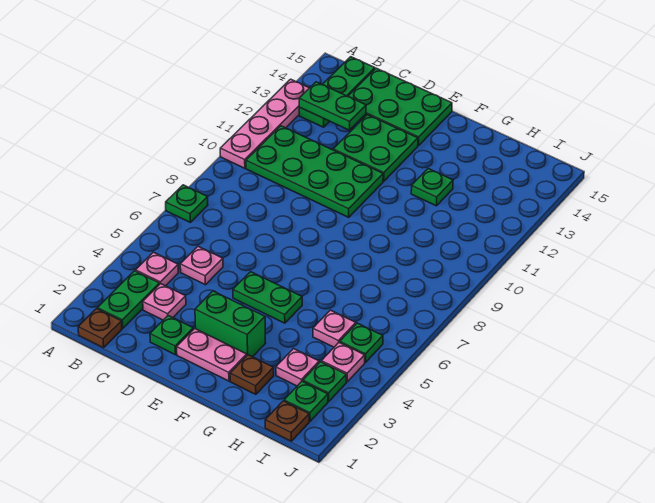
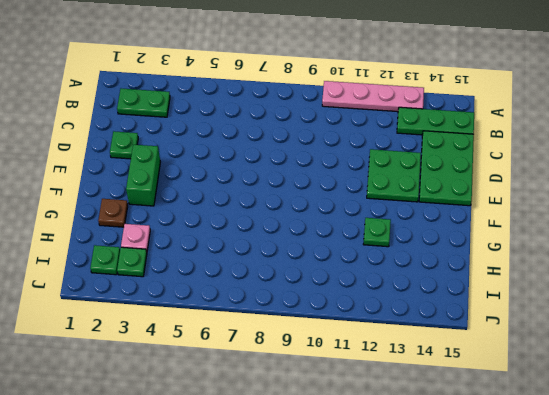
none -> green plate A7 level 1
none -> brown plate B1 level 1
none -> pink plate B4 level 1

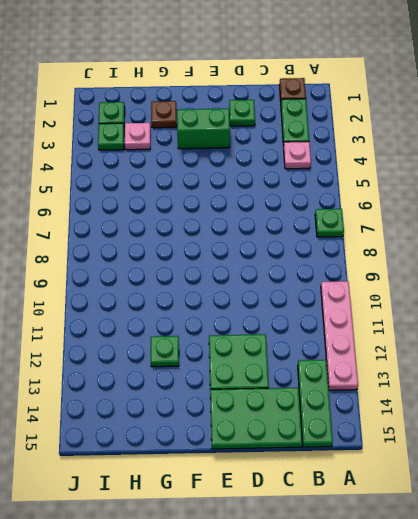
none -> green plate B10:E11 level 1
none -> pink plate C3 level 1
none -> pink plate C5 level 1

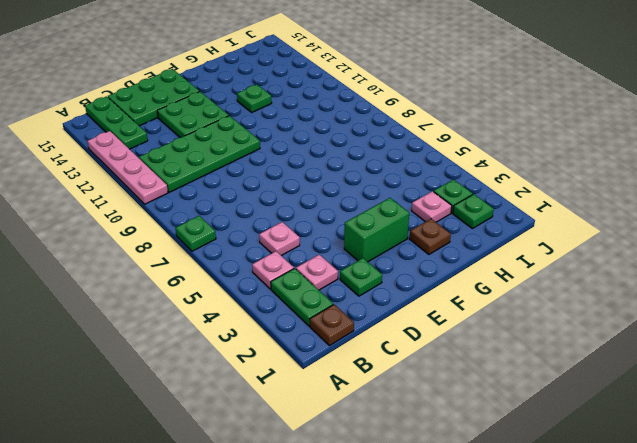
none -> pink plate E2:F2 level 1
none -> green plate E5:F5 level 1
none -> pink plate H5 level 1

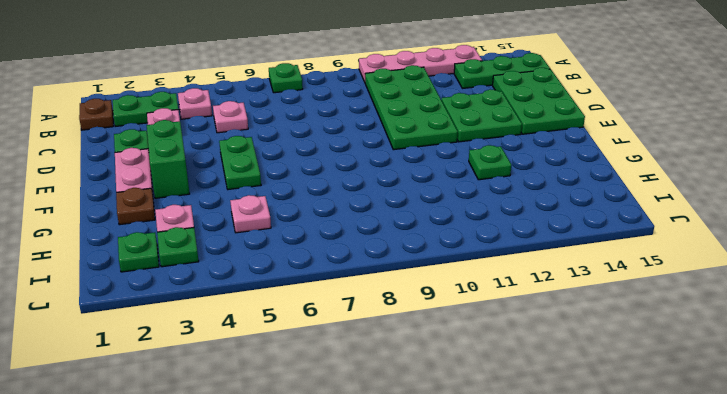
none -> brown plate I1 level 1
none -> pink plate I4 level 1
none -> green plate I5 level 1

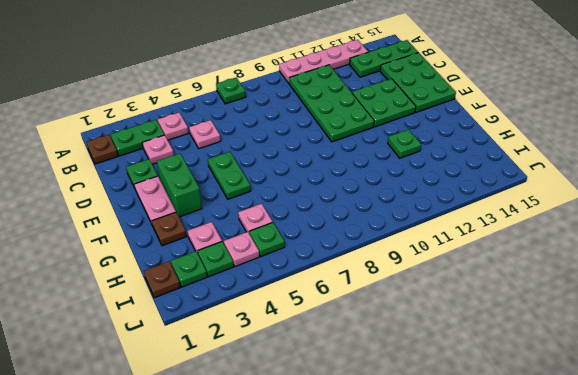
none -> green plate B13:C13 level 2

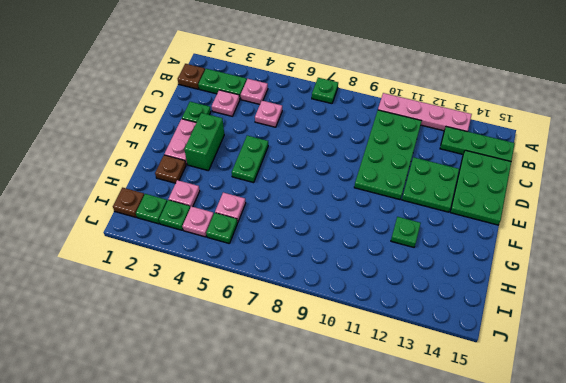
none -> green plate B13:C13 level 2

